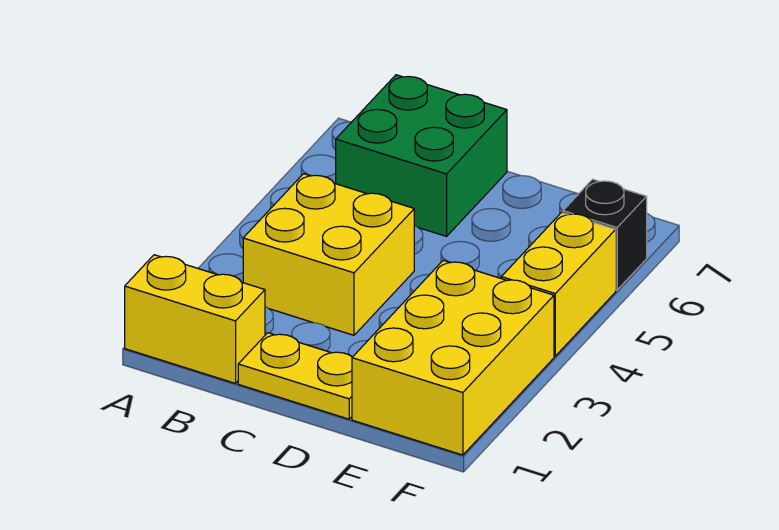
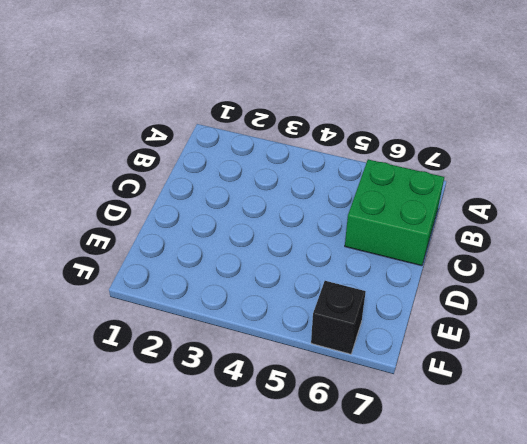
none -> yellow brick A1:B1 level 1
none -> yellow brick B3:C4 level 1

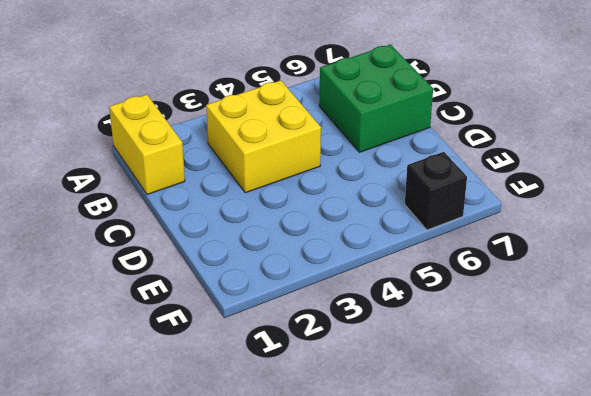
none -> yellow plate C1:D1 level 1
none -> yellow brick E1:F3 level 1

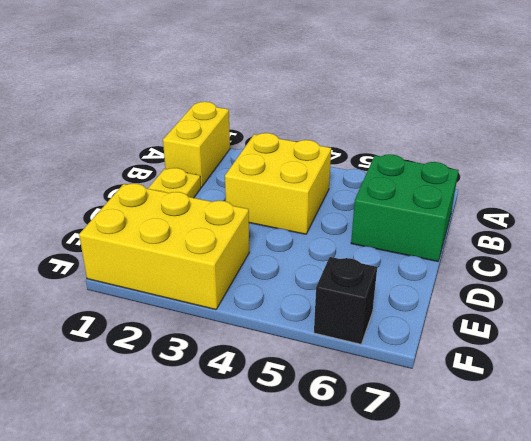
none -> yellow brick F4:F5 level 1

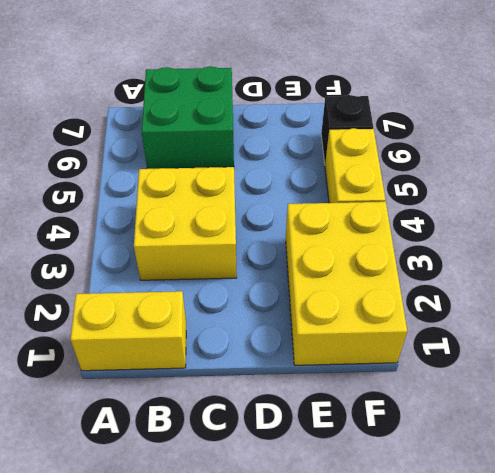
none -> yellow plate C1:D1 level 1

